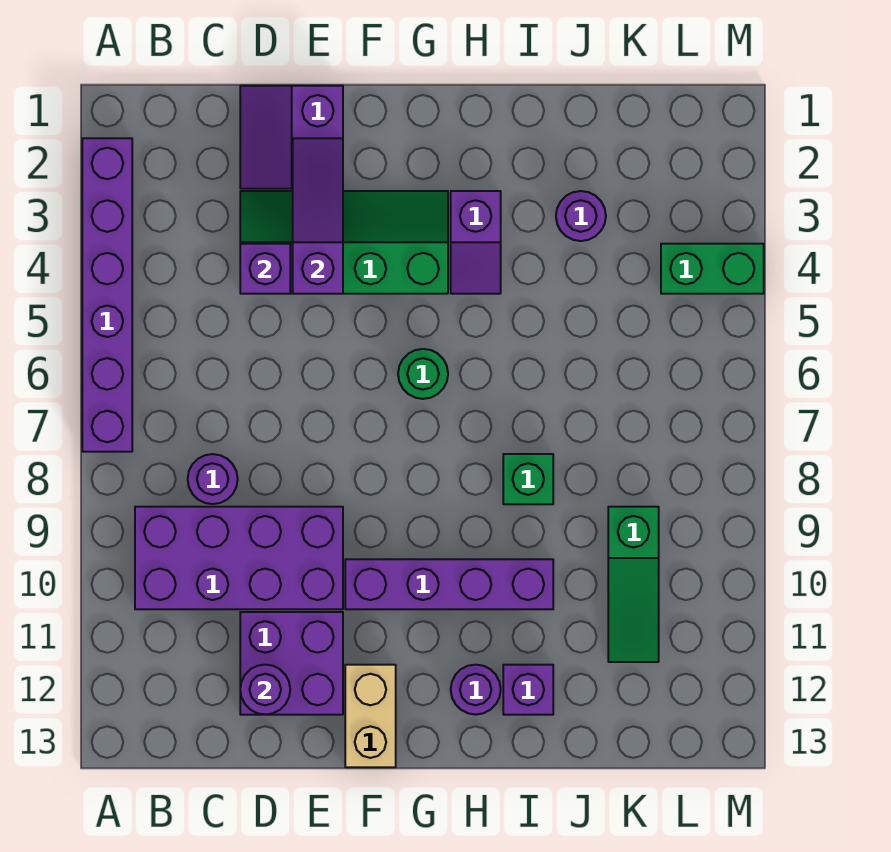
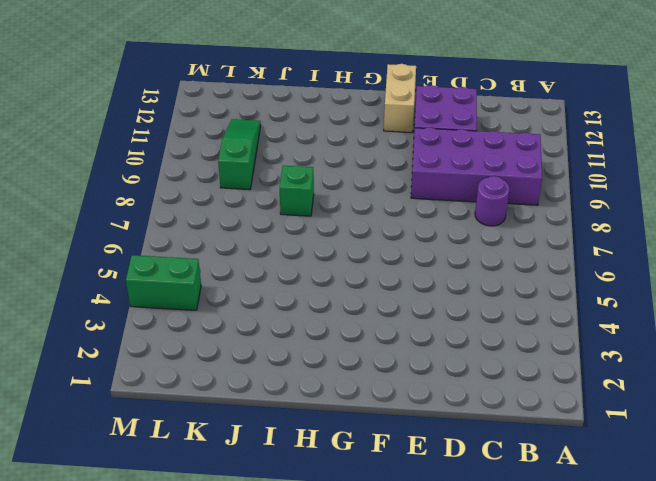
none -> purple brick A2:A7 level 1
none -> purple slope D1:E2 level 1 top E
none -> green slope D3:G4 level 1 top 4

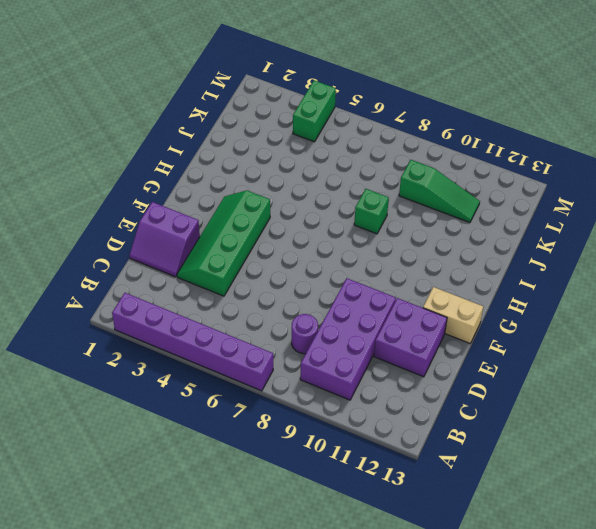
none -> purple brick F10:I10 level 1
none -> green round brick G6 level 1
none -> purple slope H3:H4 level 1 top 3

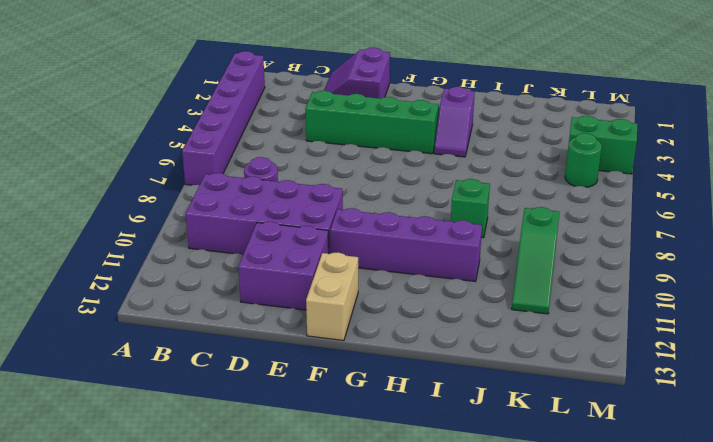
green round brick L5 level 1 -> green round brick G6 level 1
none -> purple round brick H12 level 1
none -> purple brick I12 level 1
none -> purple round brick J3 level 1

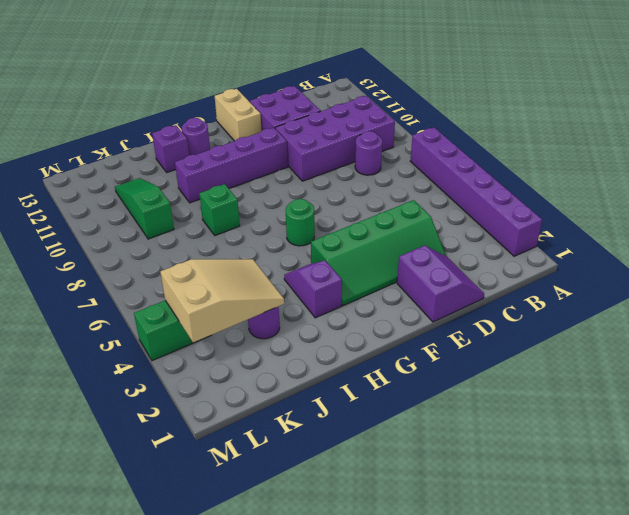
tan slope J3:L4 level 2 top L -> none
none -> purple brick D4 level 2
none -> purple round brick D12 level 2
none -> purple slope E2:E4 level 2 top 4

